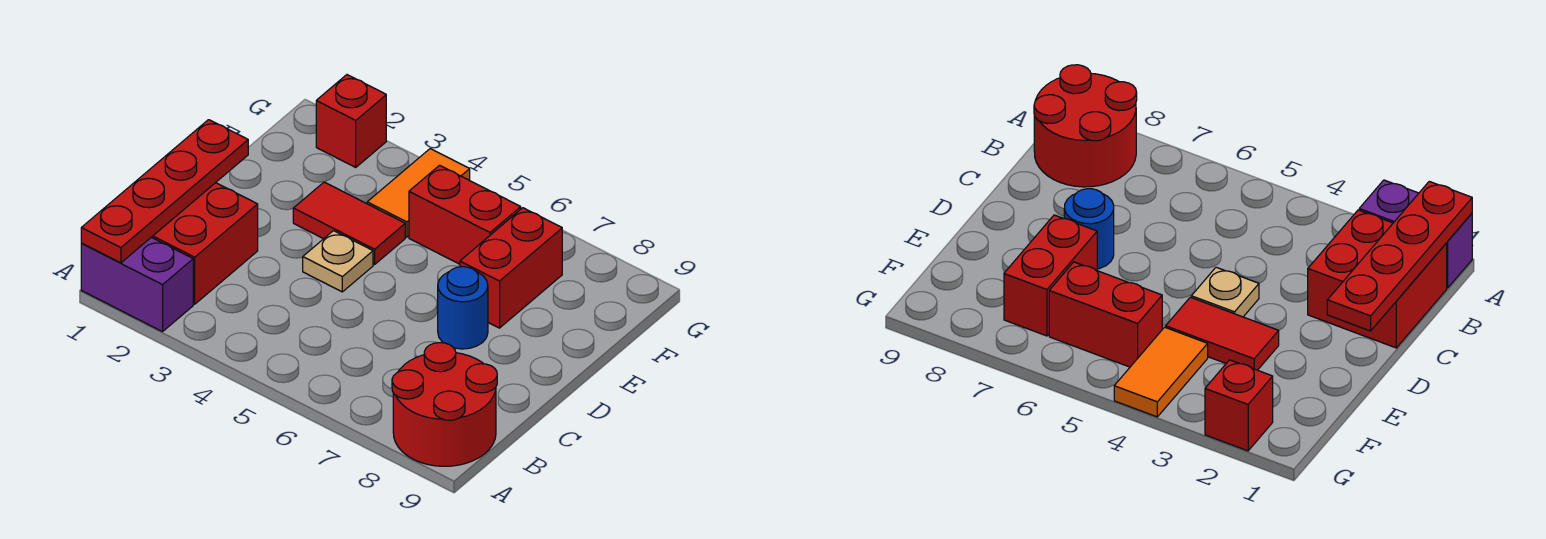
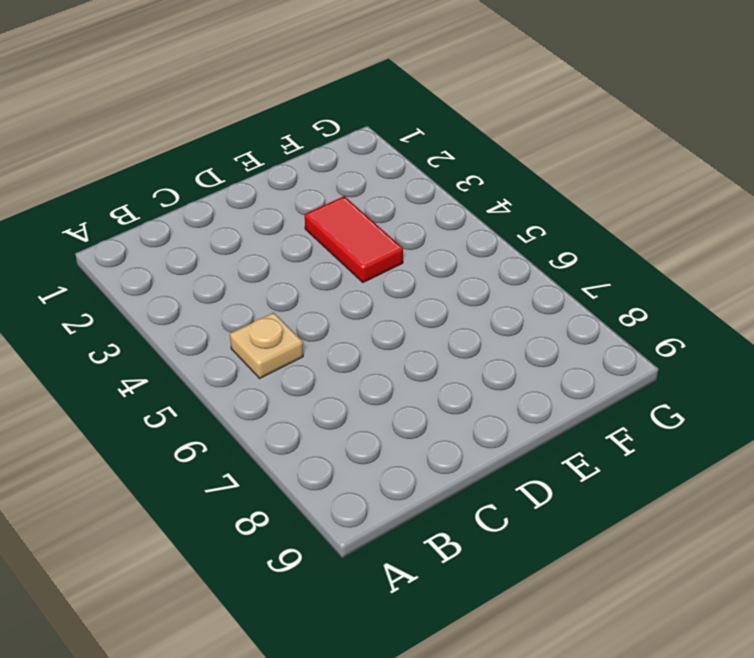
tan plate B5 level 1 -> tan plate D4 level 1
none -> purple brick A1:A2 level 1
none -> red round brick A8:B9 level 1

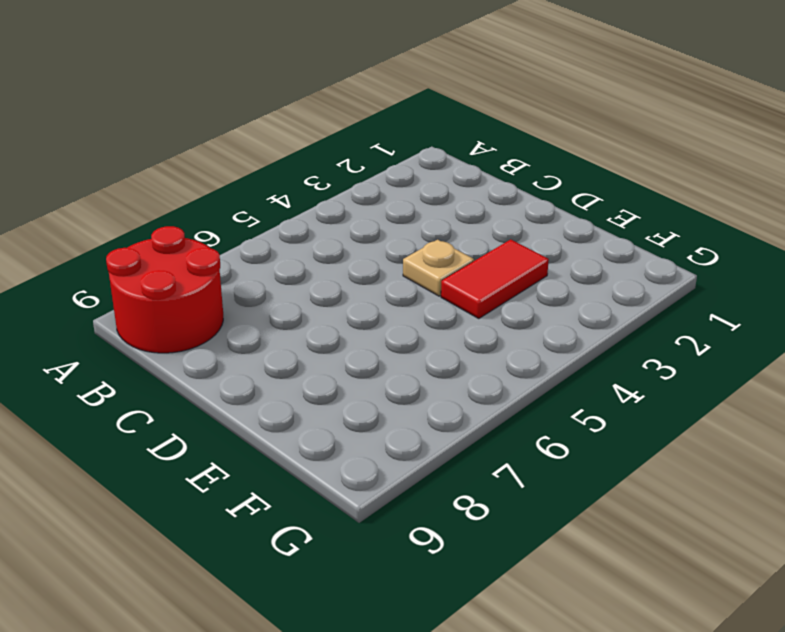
none -> purple brick A1:A2 level 1
none -> red brick B1:C2 level 1

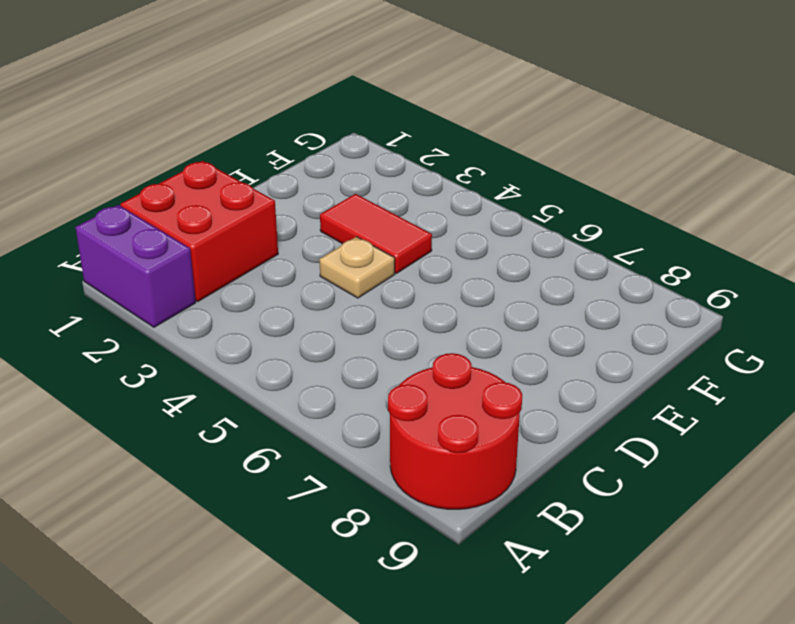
none -> blue round brick D7 level 1
none -> red brick E7:F7 level 1

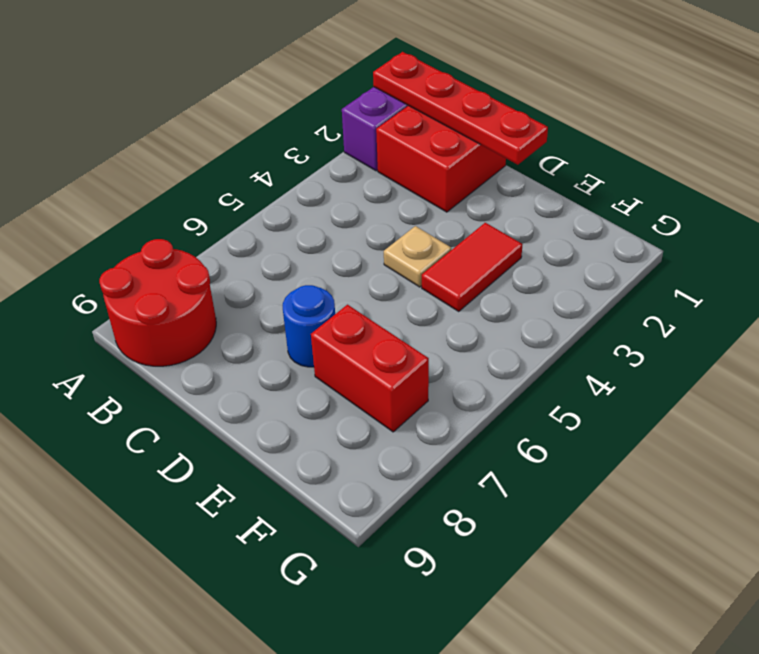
none -> orange tile F4:G4 level 1
none -> red brick F5:F6 level 1

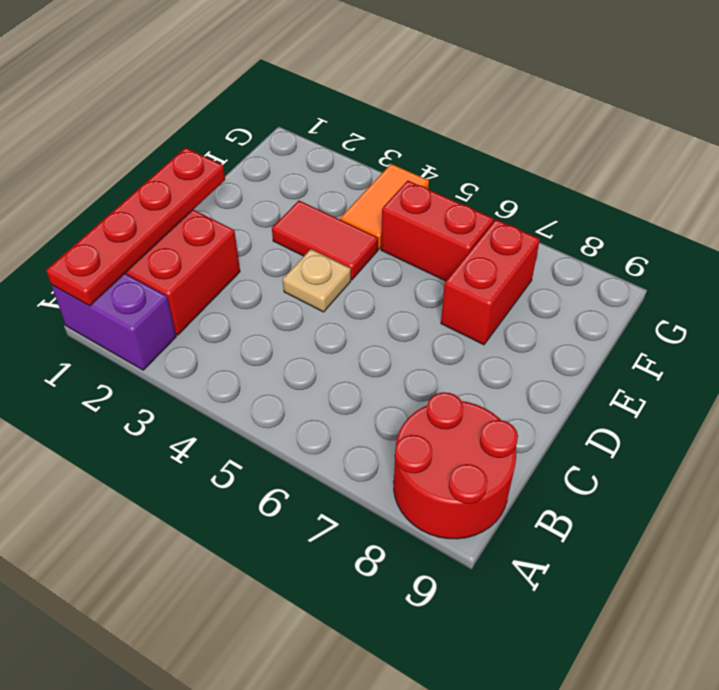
none -> blue round brick D7 level 1
none -> red brick G2 level 1

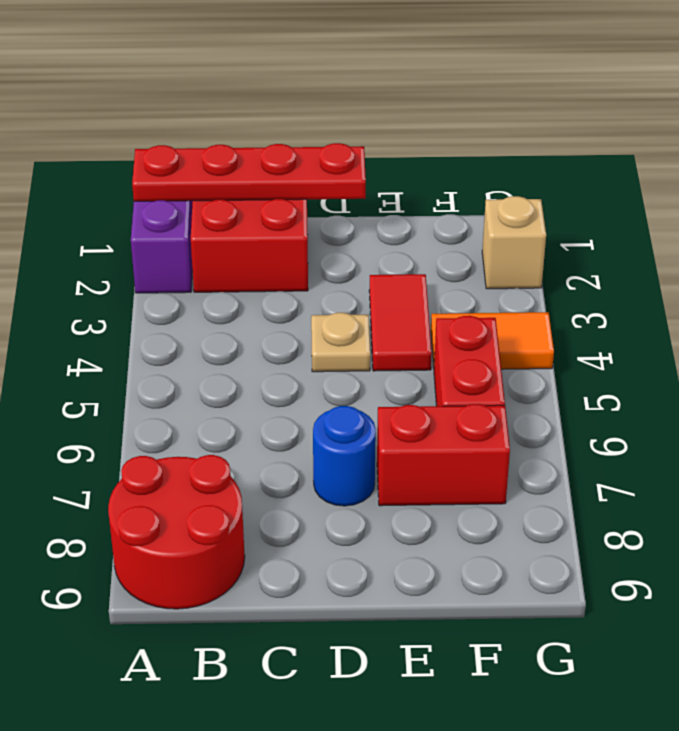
tan brick G2 level 1 -> red brick G2 level 1

